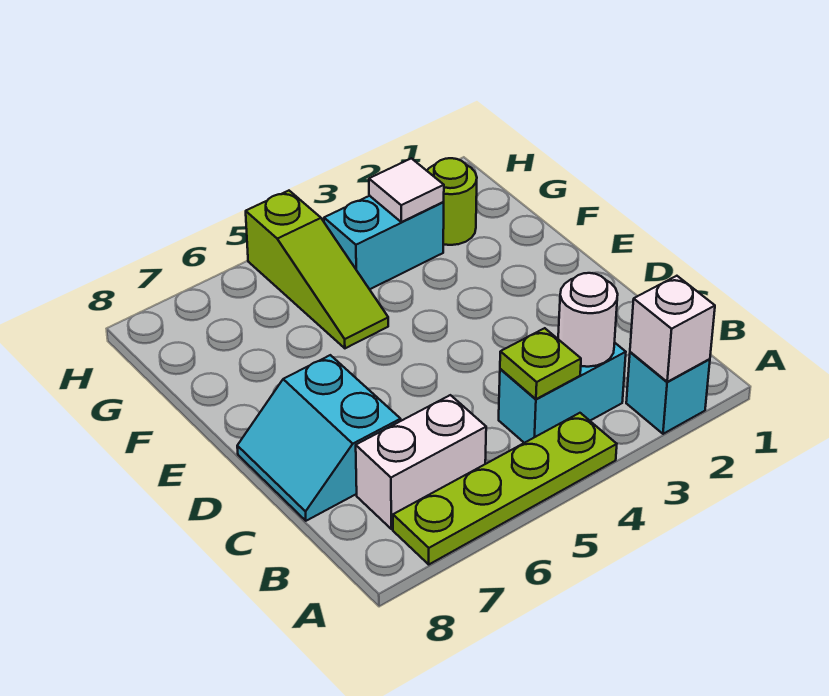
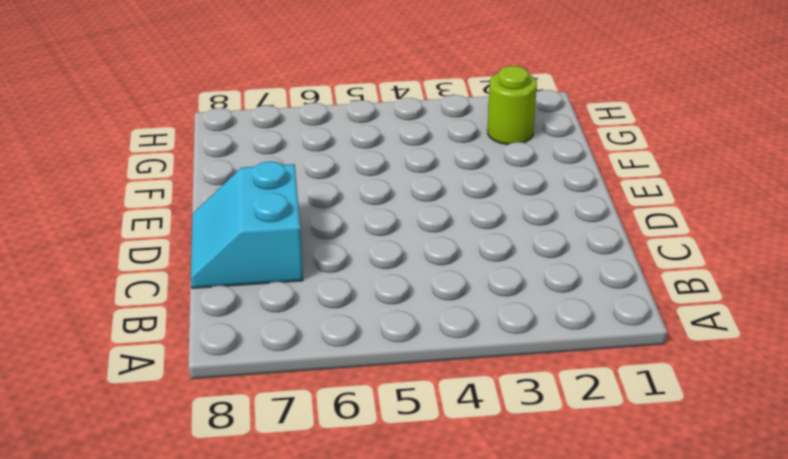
none -> cyan brick A2 level 1
none -> lime plate A4:A7 level 1
none -> cyan brick B3:B4 level 1

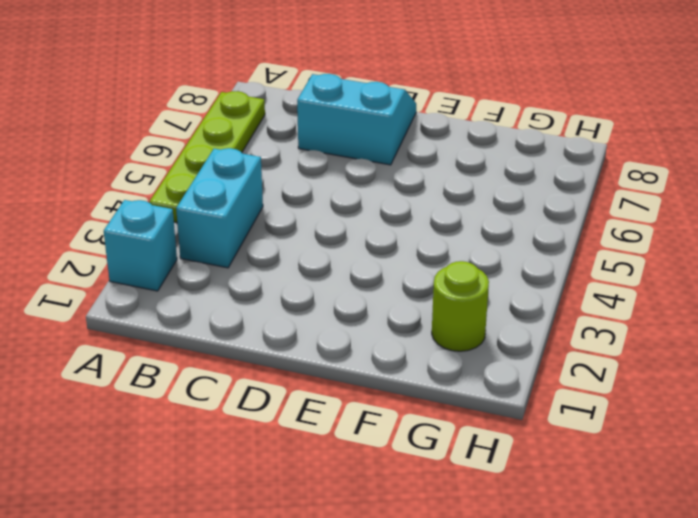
none -> white brick B6:B7 level 1
none -> lime slope F5:H5 level 1 top H
none -> cyan brick G3:G4 level 1

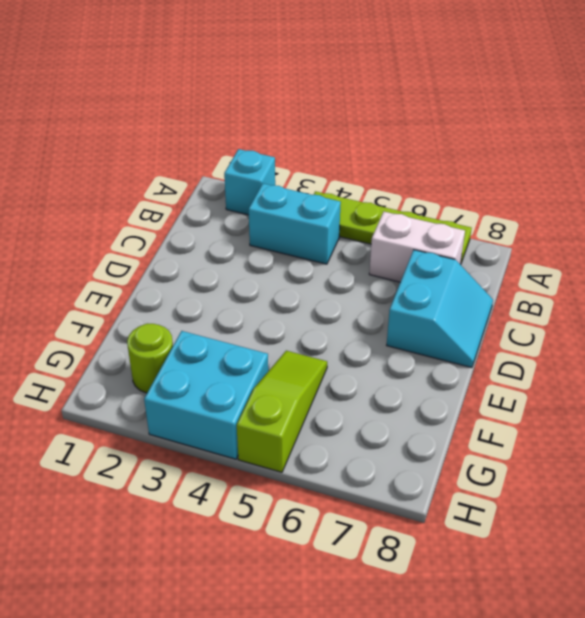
cyan brick G3:H4 level 1 -> cyan brick G3:G4 level 1
none -> white brick A2 level 2
none -> white round brick B3 level 2
none -> lime plate B4 level 2

